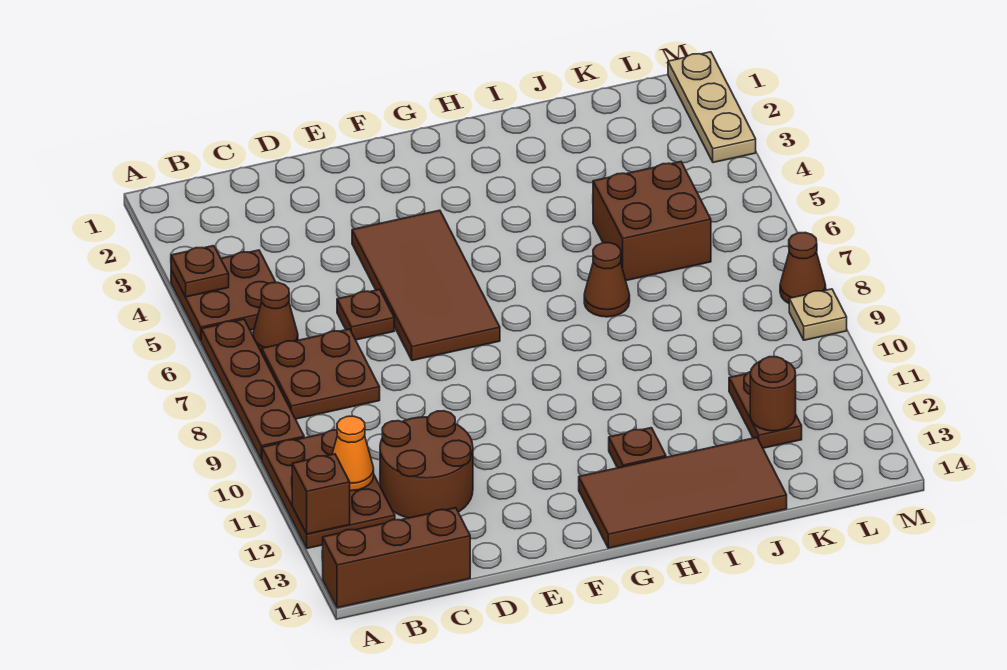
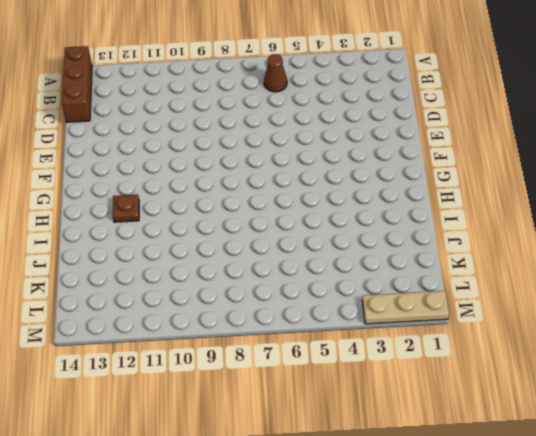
none -> brown plate A4:B5 level 1
none -> brown plate A6:A9 level 1
none -> brown plate A10:B12 level 1

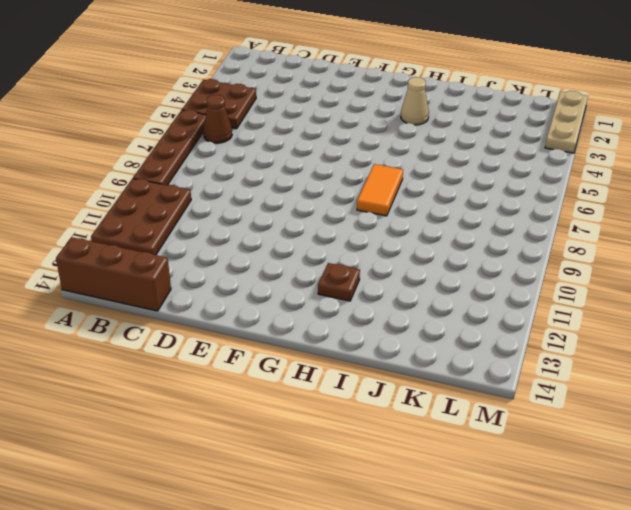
tan cone H3 level 1 -> none
orange tile H7:H8 level 1 -> none
none -> brown plate B7:C8 level 1
none -> brown round brick C11:D12 level 1
none -> brown plate D6 level 1

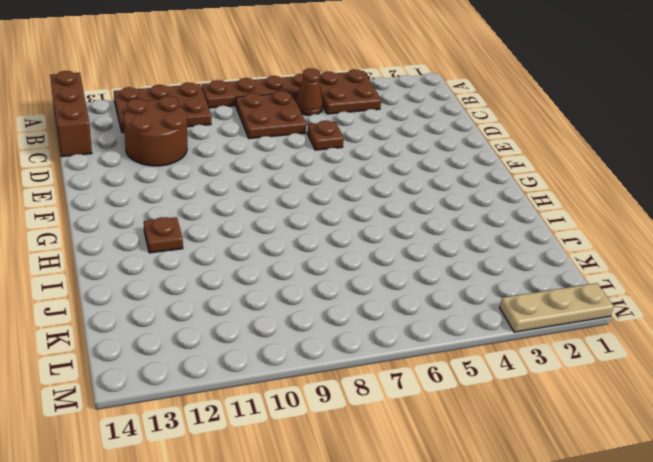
none -> brown tile E4:F7 level 1
none -> brown tile G13:J14 level 1
none -> brown cone I7 level 1

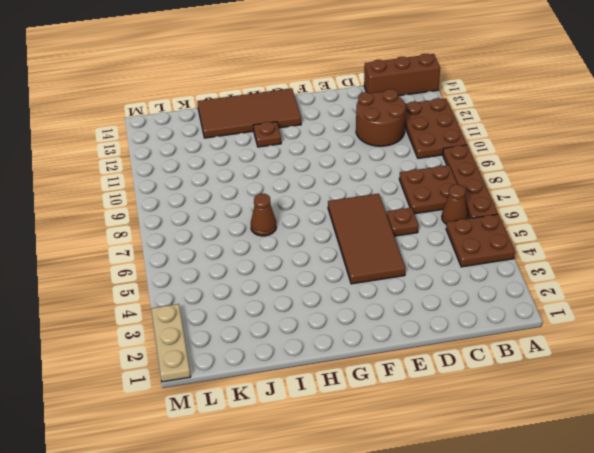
none -> brown brick J5:K6 level 1
none -> brown plate K11:K12 level 1
none -> brown cone M8 level 1

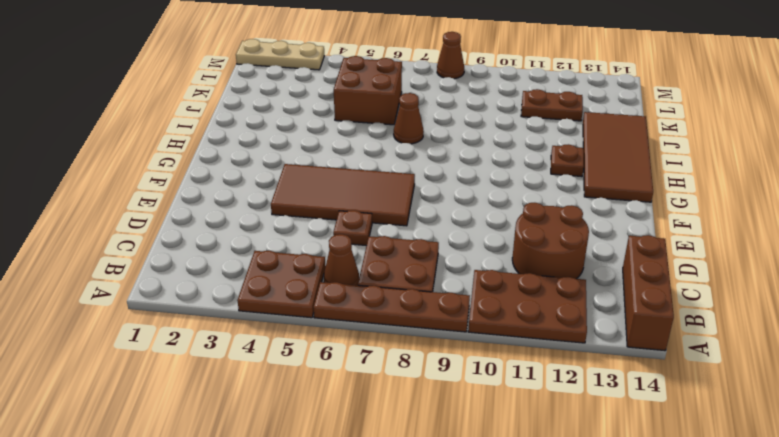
none -> tan plate M9 level 1
none -> brown plate A4 level 2
none -> brown brick A12 level 2

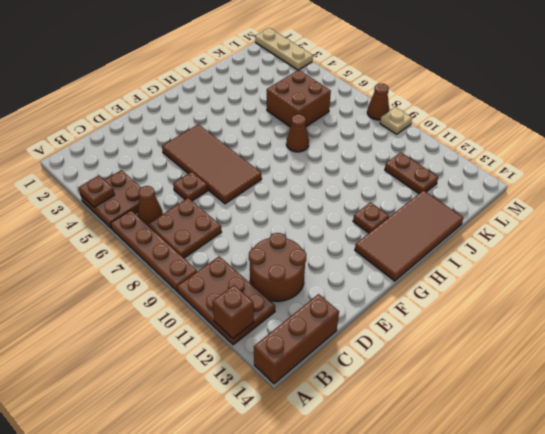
none -> orange cone B11 level 2
none -> brown round brick K12 level 2

